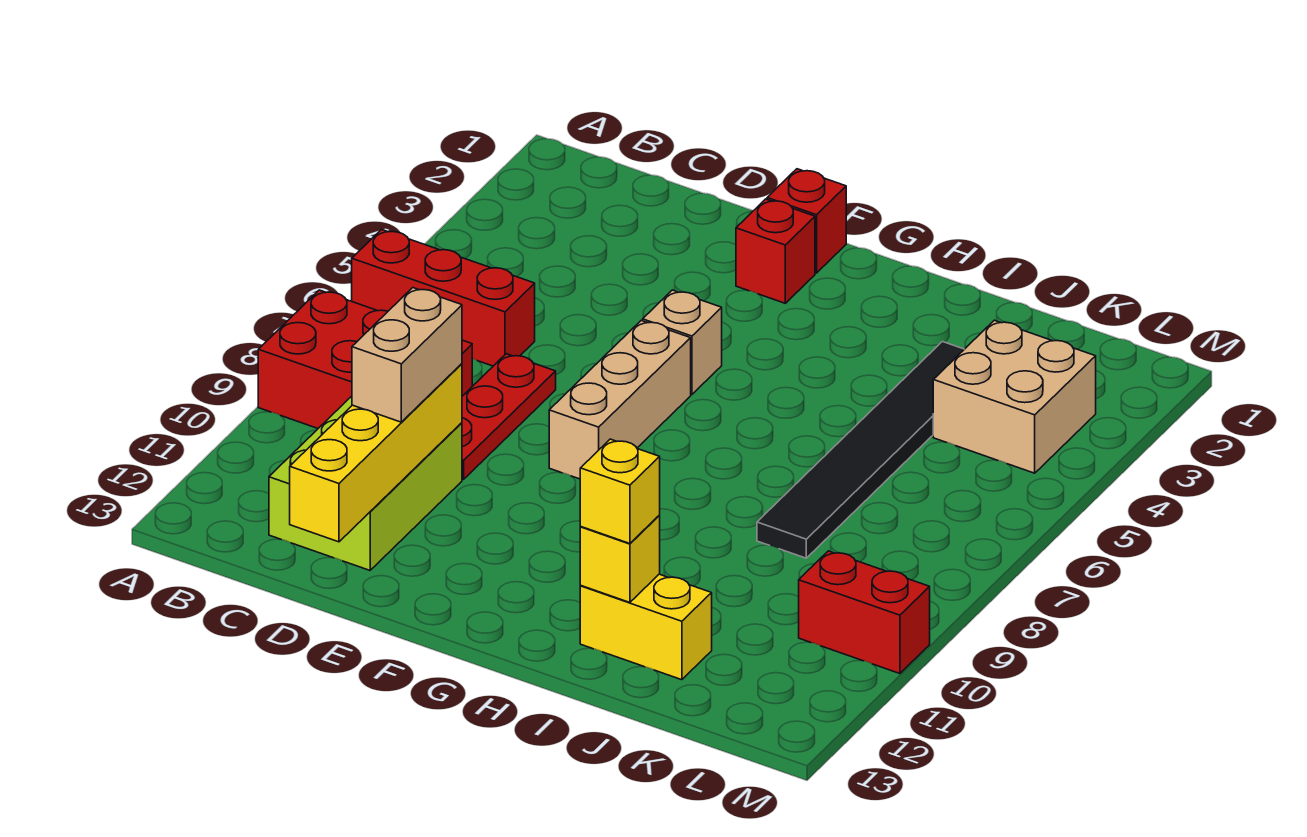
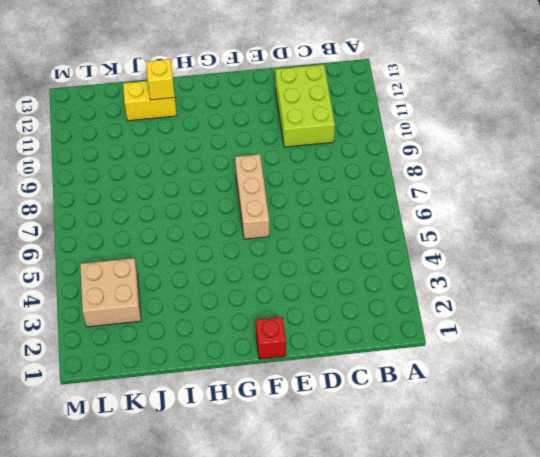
none -> red brick A6:C6 level 1
none -> red brick A8:C9 level 1
none -> red plate D7:D9 level 1

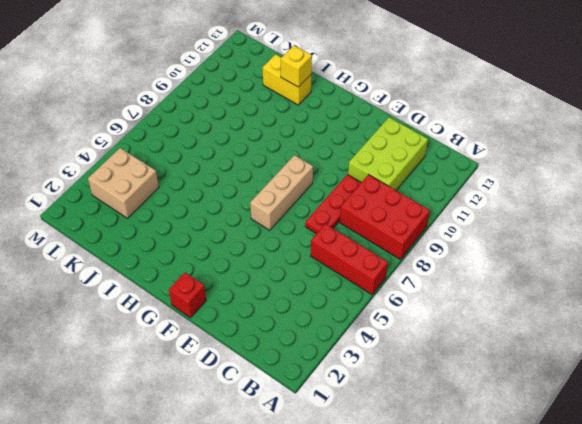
none -> red brick F2 level 1
none -> tan brick F5 level 1
none -> black tile J3:J8 level 1

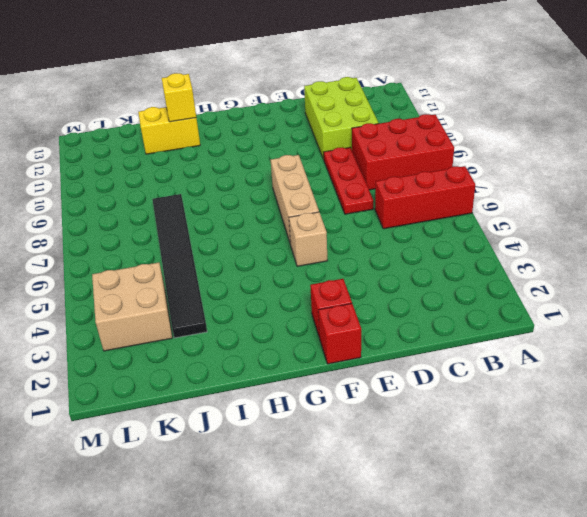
none -> red brick L10:M10 level 1
none -> yellow brick D10:D13 level 2
none -> tan brick D10:D11 level 3

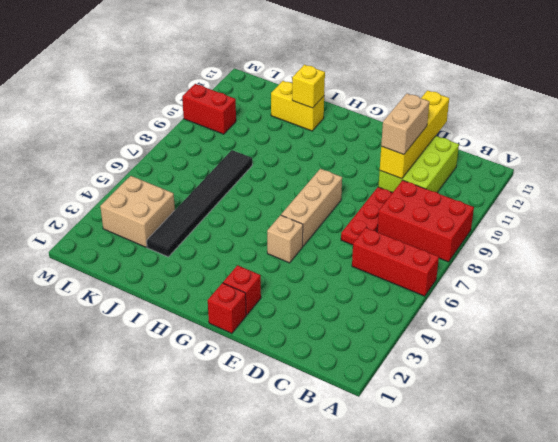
none -> yellow brick I12 level 3

